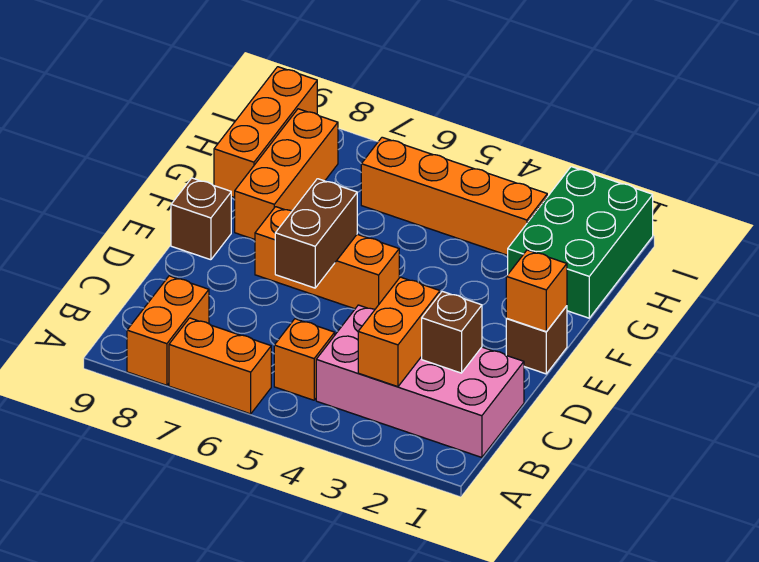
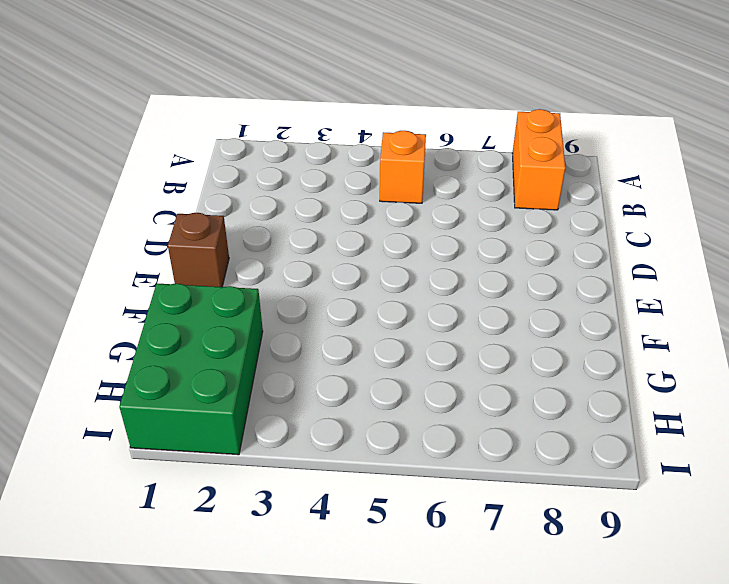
none -> orange brick A6:A7 level 1
none -> pink brick B1:C4 level 1
none -> orange brick E5:E7 level 1

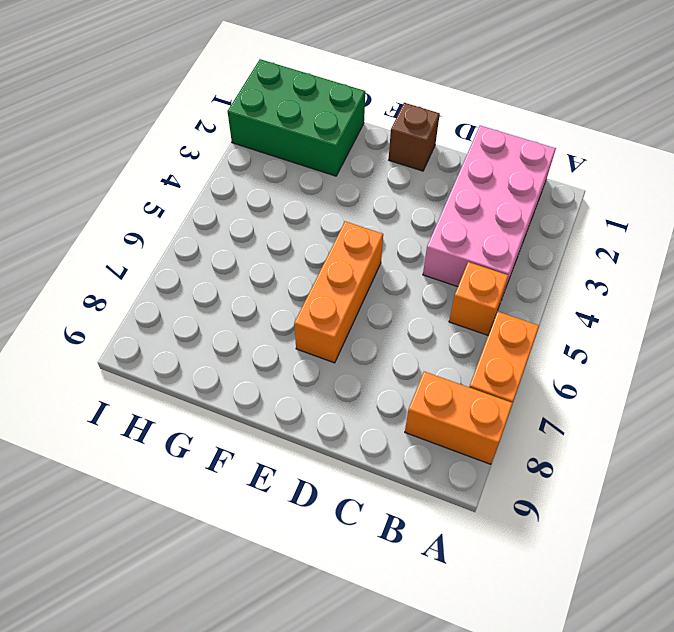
none -> brown brick E9 level 1
none -> orange brick F8:H8 level 1
none -> orange brick G9:I9 level 1

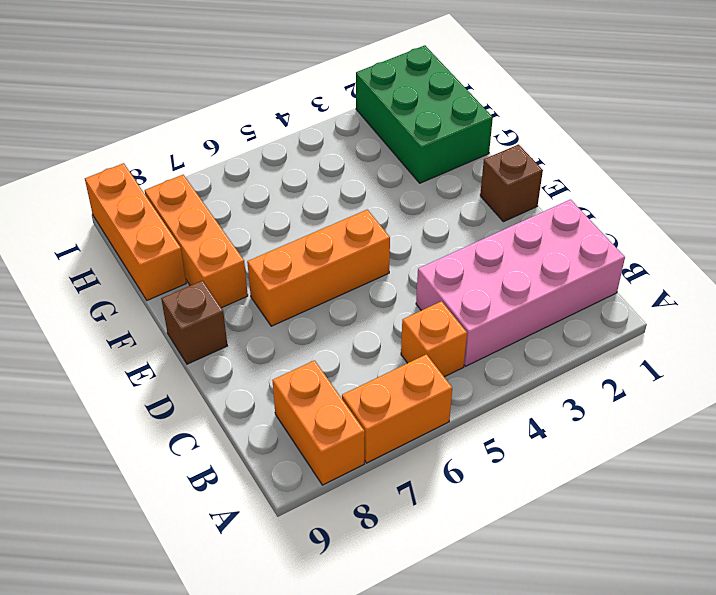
none -> orange brick H3:H6 level 1
none -> orange brick B3:C3 level 2
none -> brown brick C2 level 2

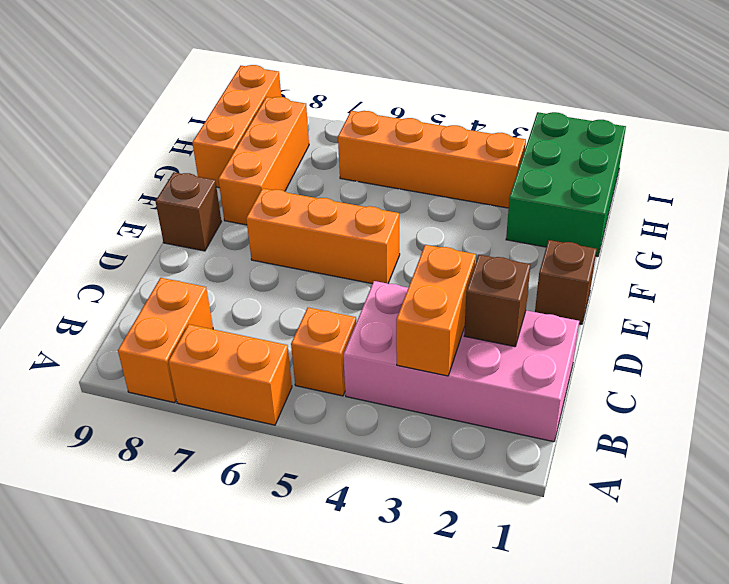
none -> brown brick D6:E6 level 2
none -> orange brick E1 level 2

